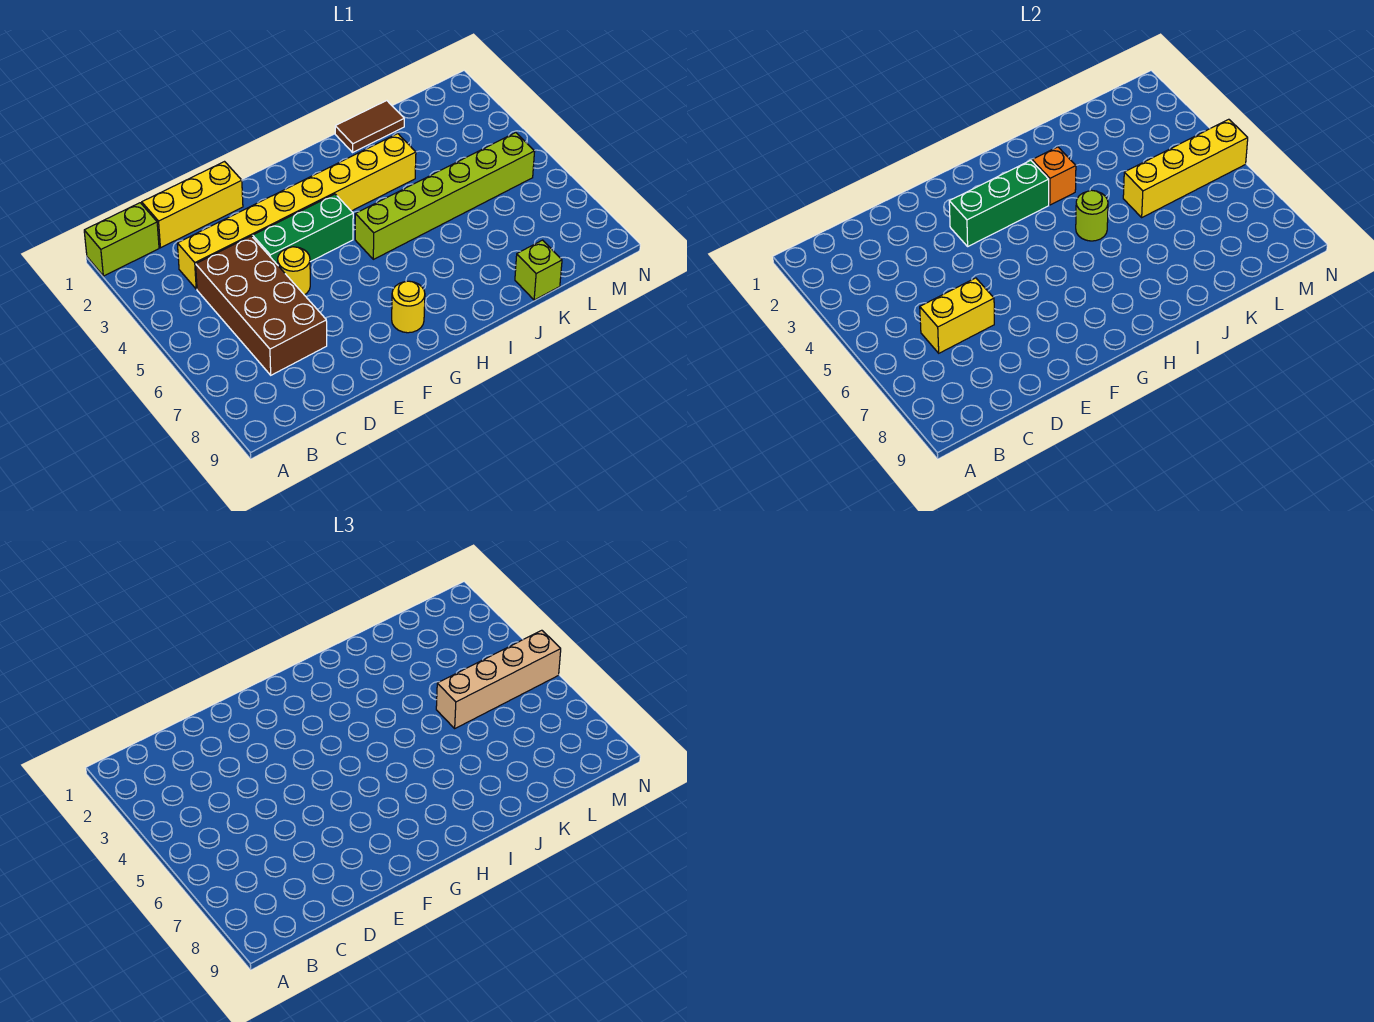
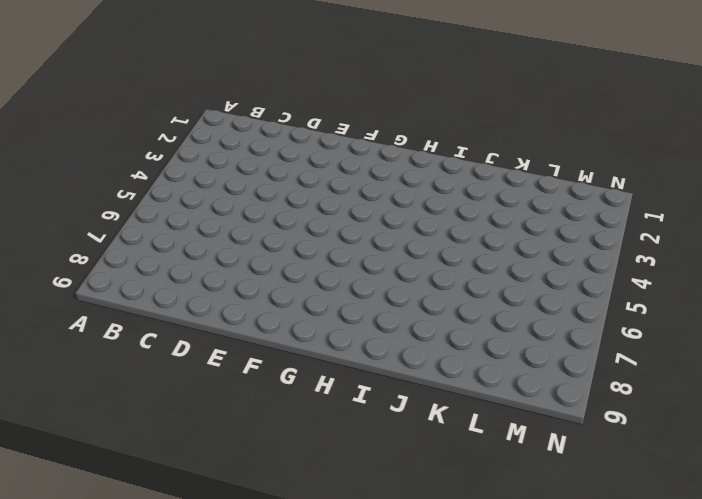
none -> lime brick A1:B1 level 1
none -> yellow brick C1:E1 level 1
none -> yellow brick C3:J3 level 1

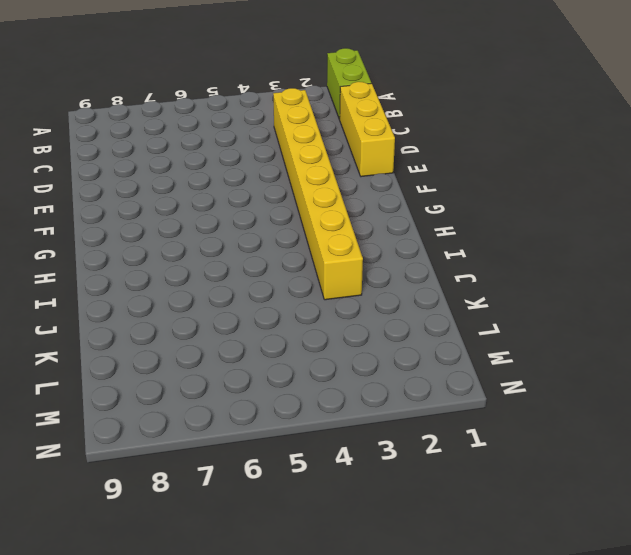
none -> brown brick C4:D7 level 1
none -> green brick E4:G4 level 1
none -> yellow round brick E5 level 1

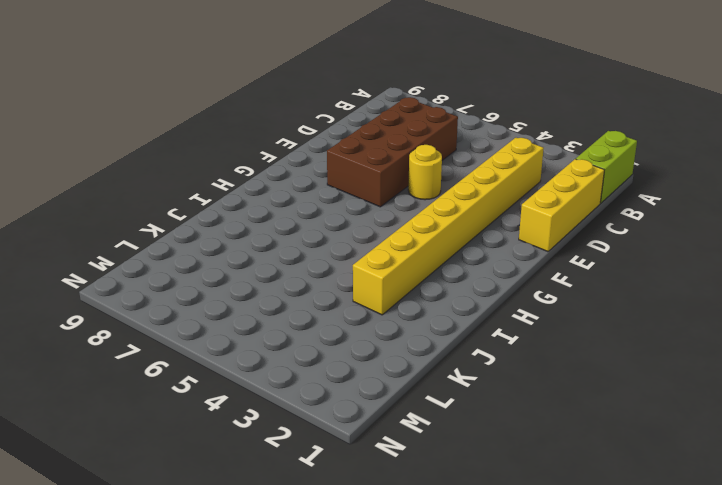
brown brick C6:F7 level 1 -> brown brick C4:D7 level 1
none -> green brick E4:G4 level 1
none -> yellow round brick G8 level 1
none -> lime brick H5:M5 level 1

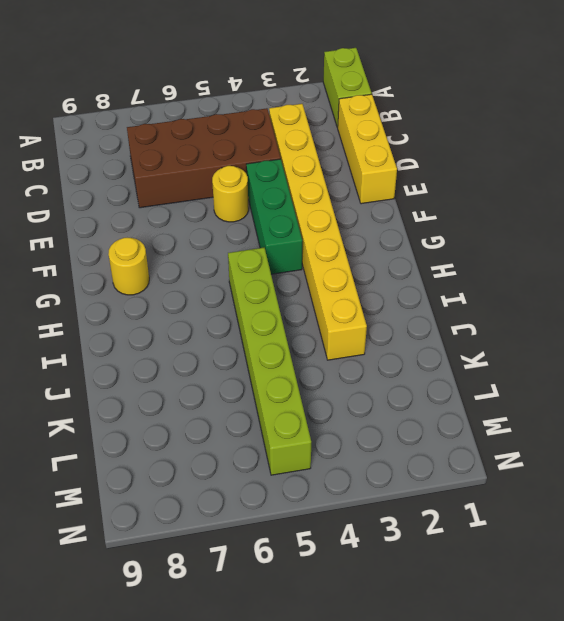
none -> brown tile J1:K1 level 1
none -> lime brick K9 level 1
none -> yellow brick C6:D6 level 2

